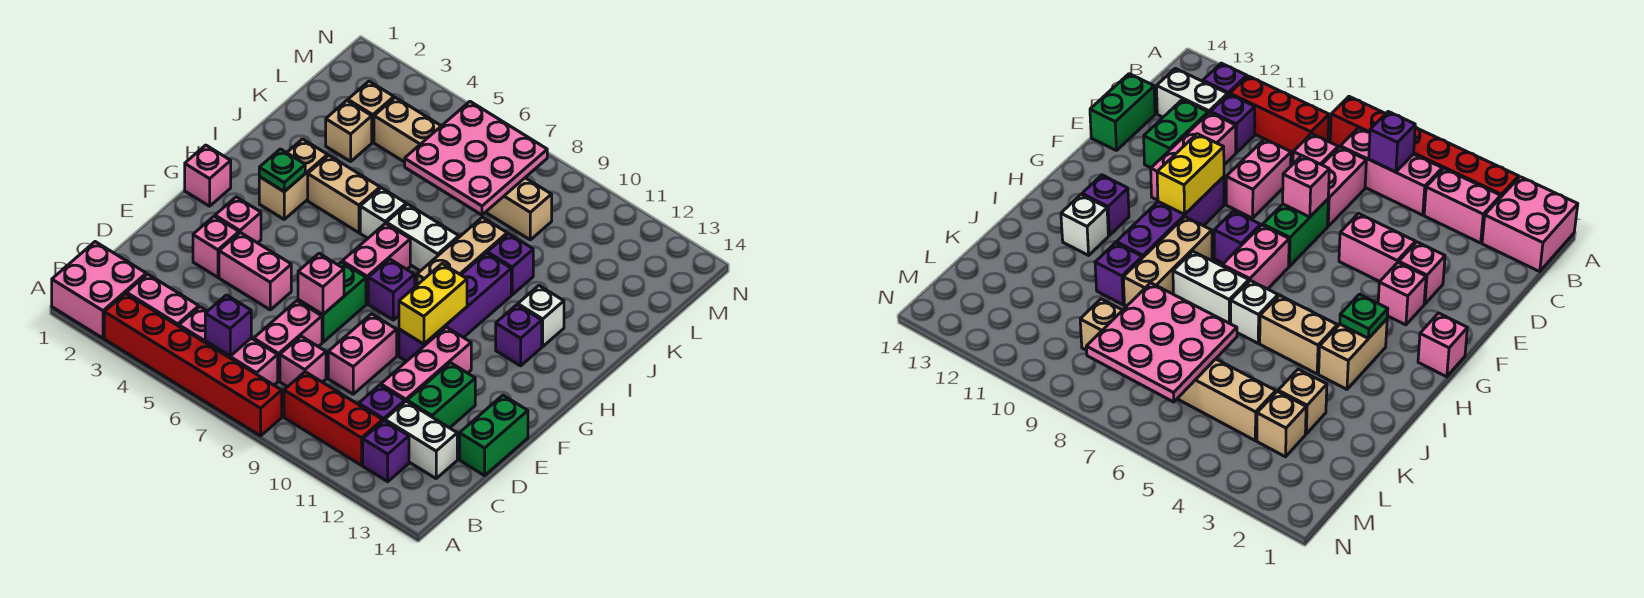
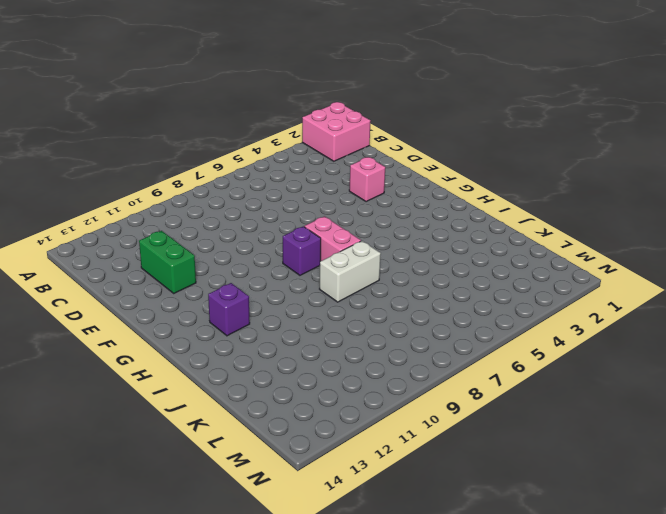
none -> red brick A3:A8 level 1
none -> pink brick B3:B4 level 1
none -> pink brick B5:B7 level 1
none -> red brick B9:B11 level 1

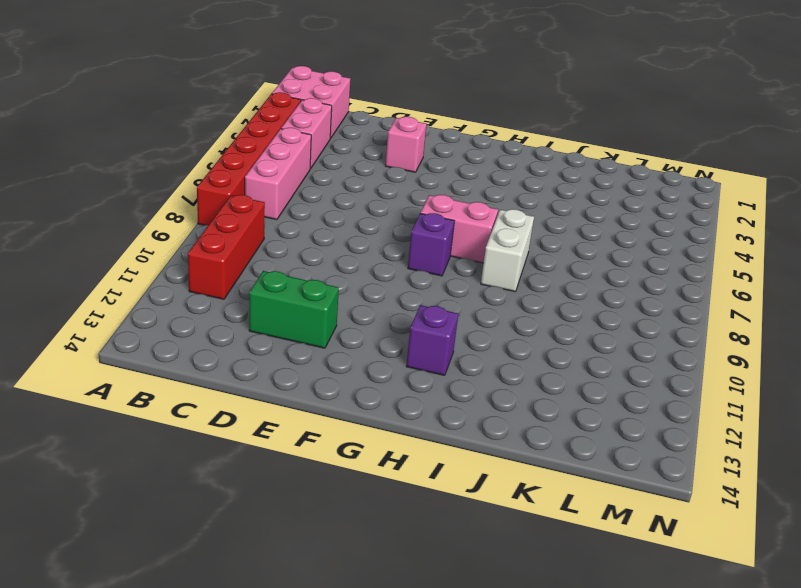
none -> purple brick B12 level 1
none -> pink brick C7:D7 level 1
none -> pink brick C8 level 1
none -> purple brick C11 level 1

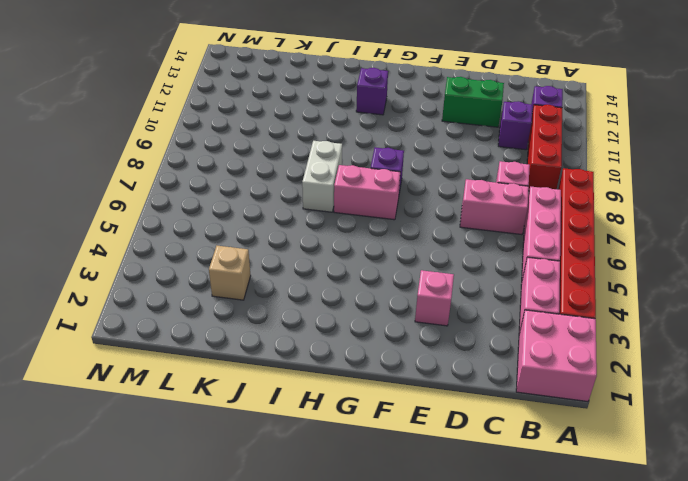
none -> white brick C12:C13 level 1
none -> pink brick D9:E9 level 1
none -> pink brick D11:F11 level 1
none -> green brick D14:E14 level 1

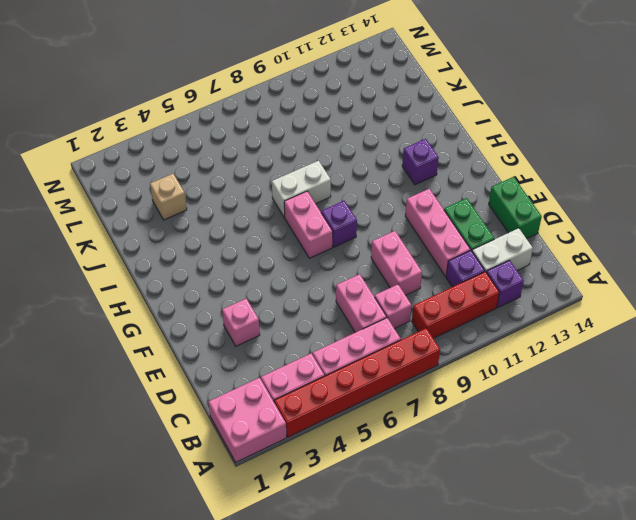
none -> pink brick E4:E5 level 1
none -> green brick E7:F7 level 1
none -> pink brick F3 level 1
none -> purple brick F10:I10 level 1

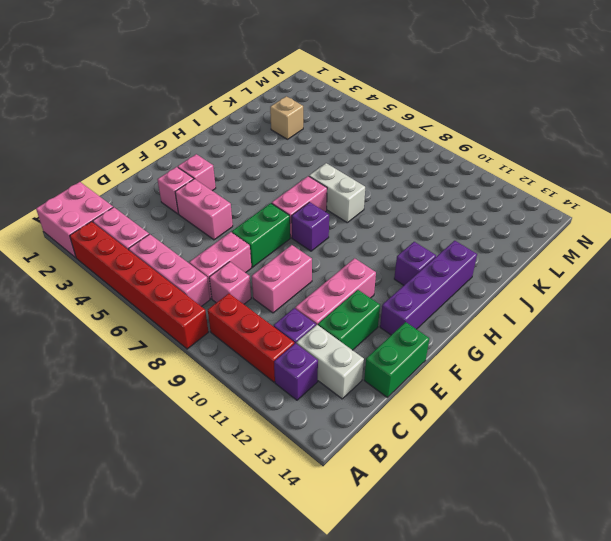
purple brick F13:I13 level 1 -> purple brick F10:I10 level 1
none -> pink brick G1 level 1
none -> tan brick H3:I3 level 1
none -> tan brick H9:J9 level 1
none -> tan brick I4:I5 level 1

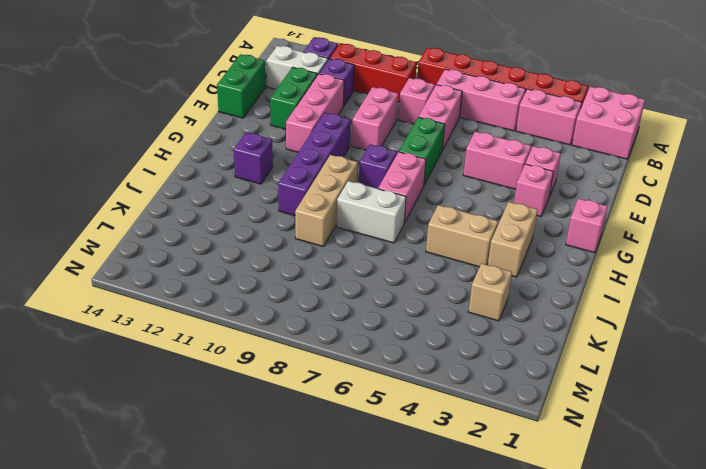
none -> white brick I6 level 1
none -> white brick I12 level 1
none -> purple brick J10 level 1
none -> tan brick L3 level 1

